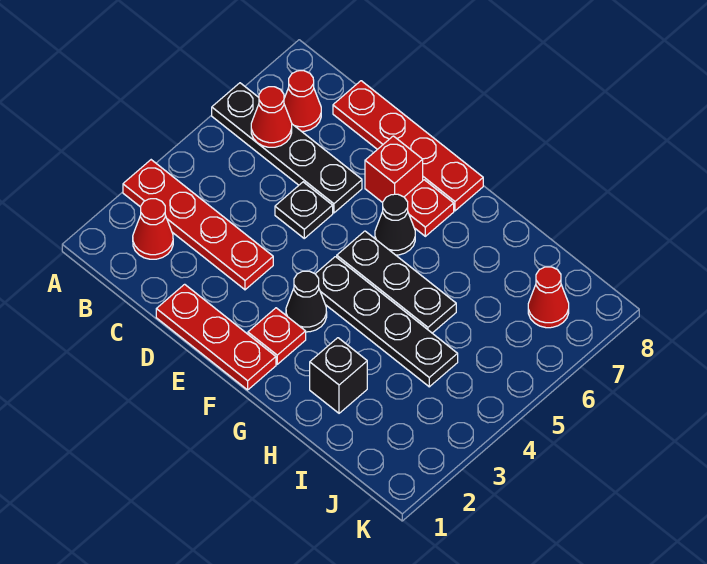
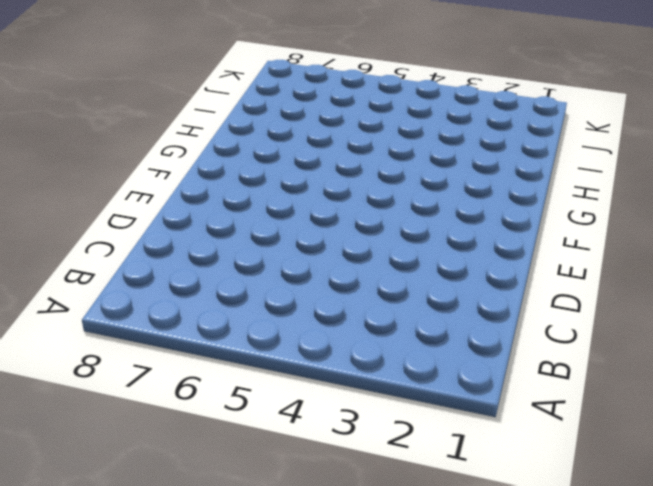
none -> red plate A3:D3 level 1
none -> black plate A6:D6 level 1
none -> red cone B2 level 1

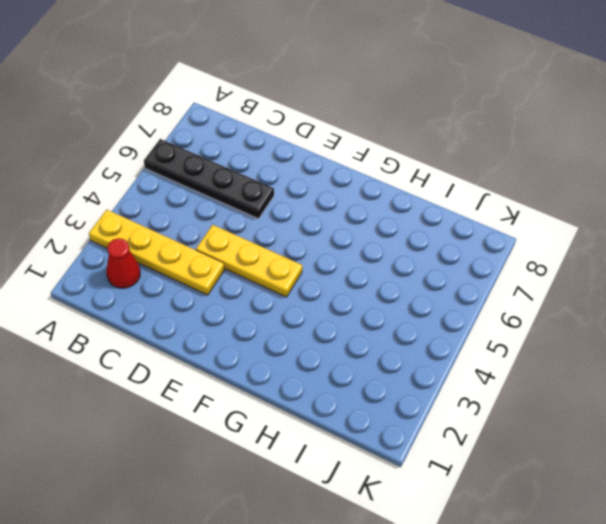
yellow plate A3:D3 level 1 -> red plate A3:D3 level 1
yellow plate D4:F4 level 1 -> black plate F4:I4 level 1
none -> red cone B7 level 1
none -> red plate C8:F8 level 1
none -> red plate D1:F1 level 1

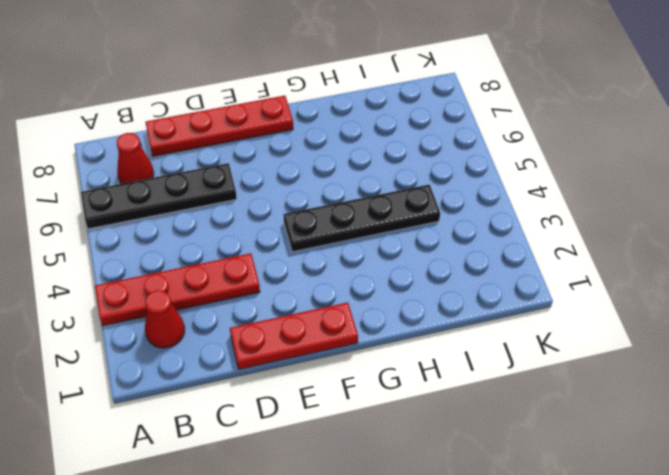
none -> black plate D5 level 1
none -> red brick E7 level 1
none -> red plate F2 level 1

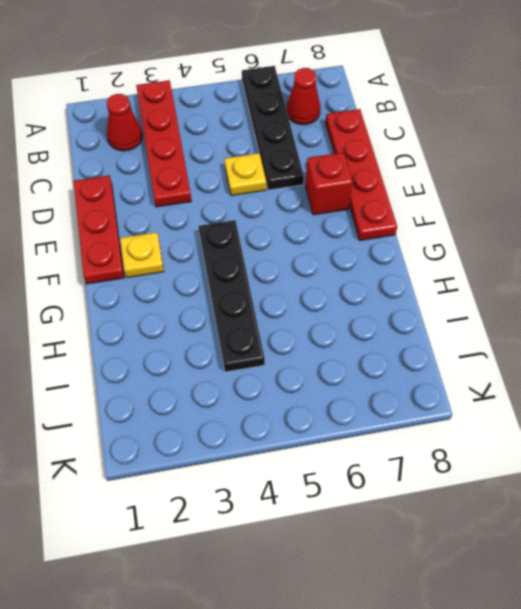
yellow plate D5 level 1 -> black plate D5 level 1
yellow plate F2 level 1 -> red plate F2 level 1
none -> black cone F3 level 1
none -> black plate F5:H5 level 1
none -> black cone F6 level 1

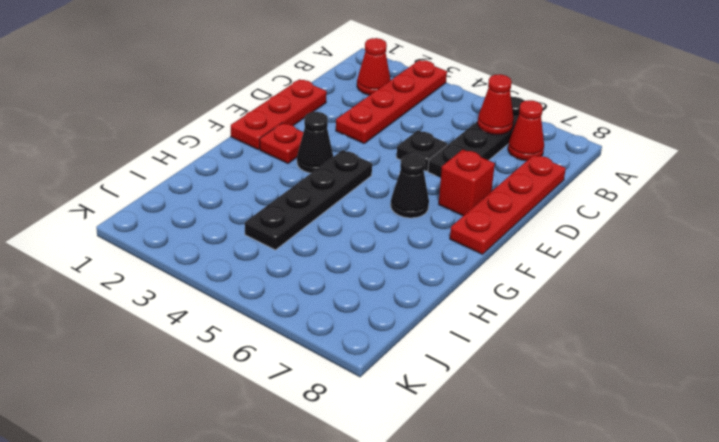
none -> black plate F5:H5 level 1
none -> red plate F7 level 1
none -> black brick H2 level 1

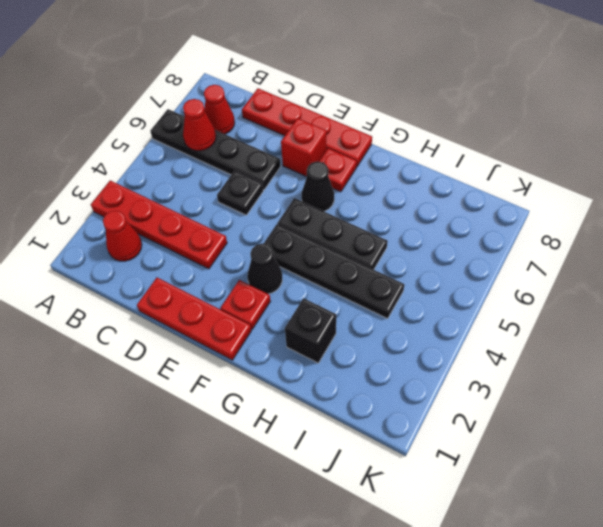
none -> red cone J7 level 1

